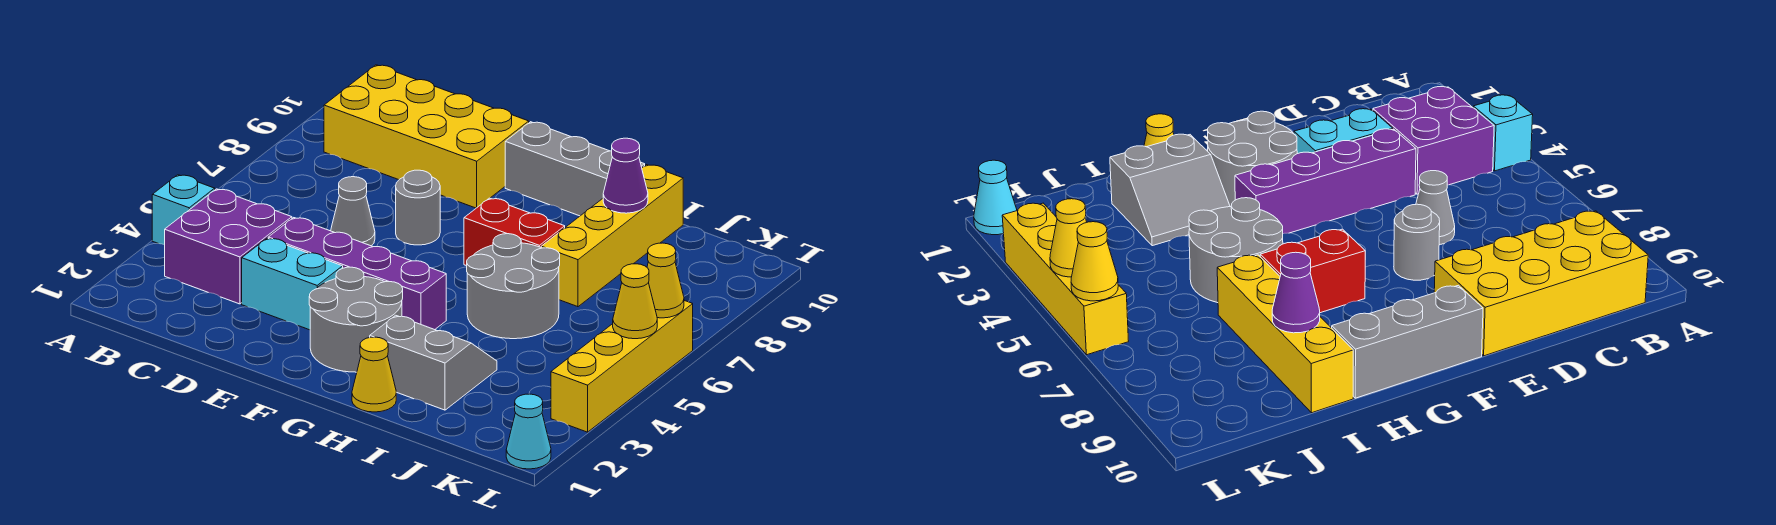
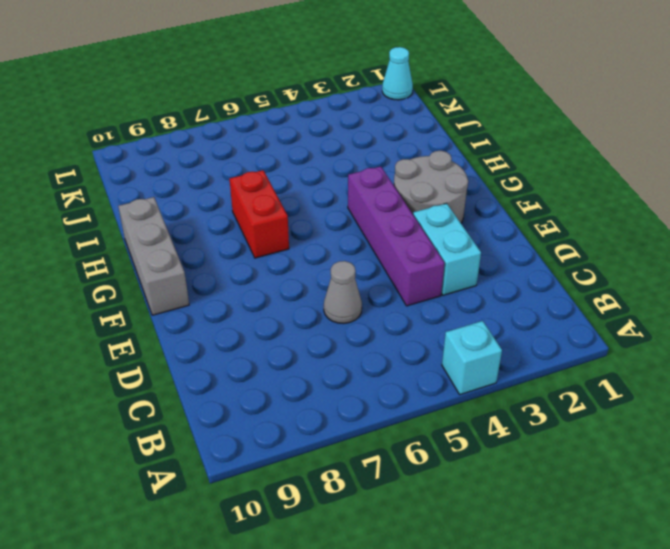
none -> purple brick B3:C4 level 1
none -> yellow brick B9:E10 level 1
none -> grey round brick E7 level 1

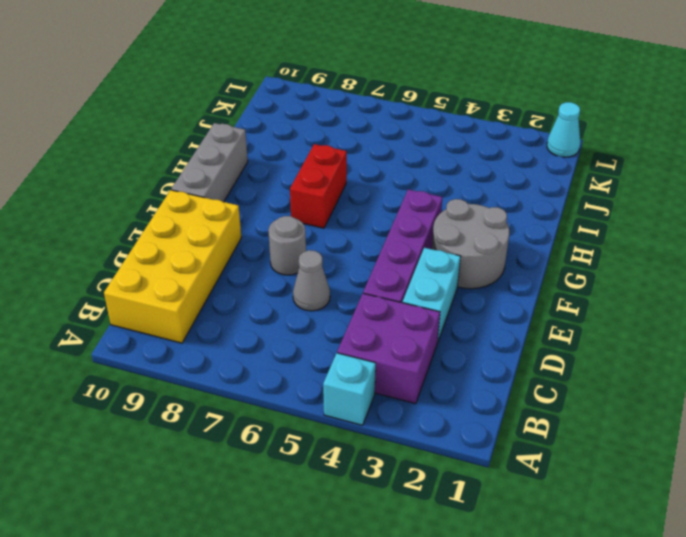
none -> yellow cone H1 level 1
none -> grey slope H2:I3 level 1 top 2
none -> grey round brick H5:I6 level 1

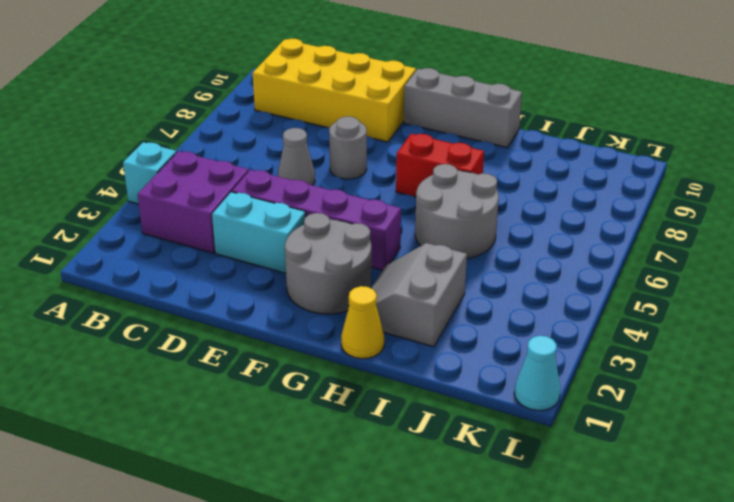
grey slope H2:I3 level 1 top I -> grey slope H2:I3 level 1 top 2
none -> yellow brick I7:I10 level 1
none -> yellow brick L3:L6 level 1
none -> purple cone I9 level 2

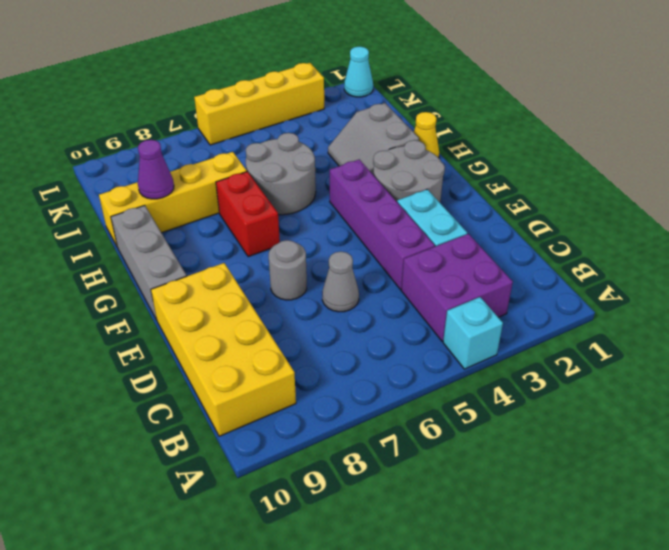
none -> yellow cone L5 level 2
none -> yellow cone L6 level 2

